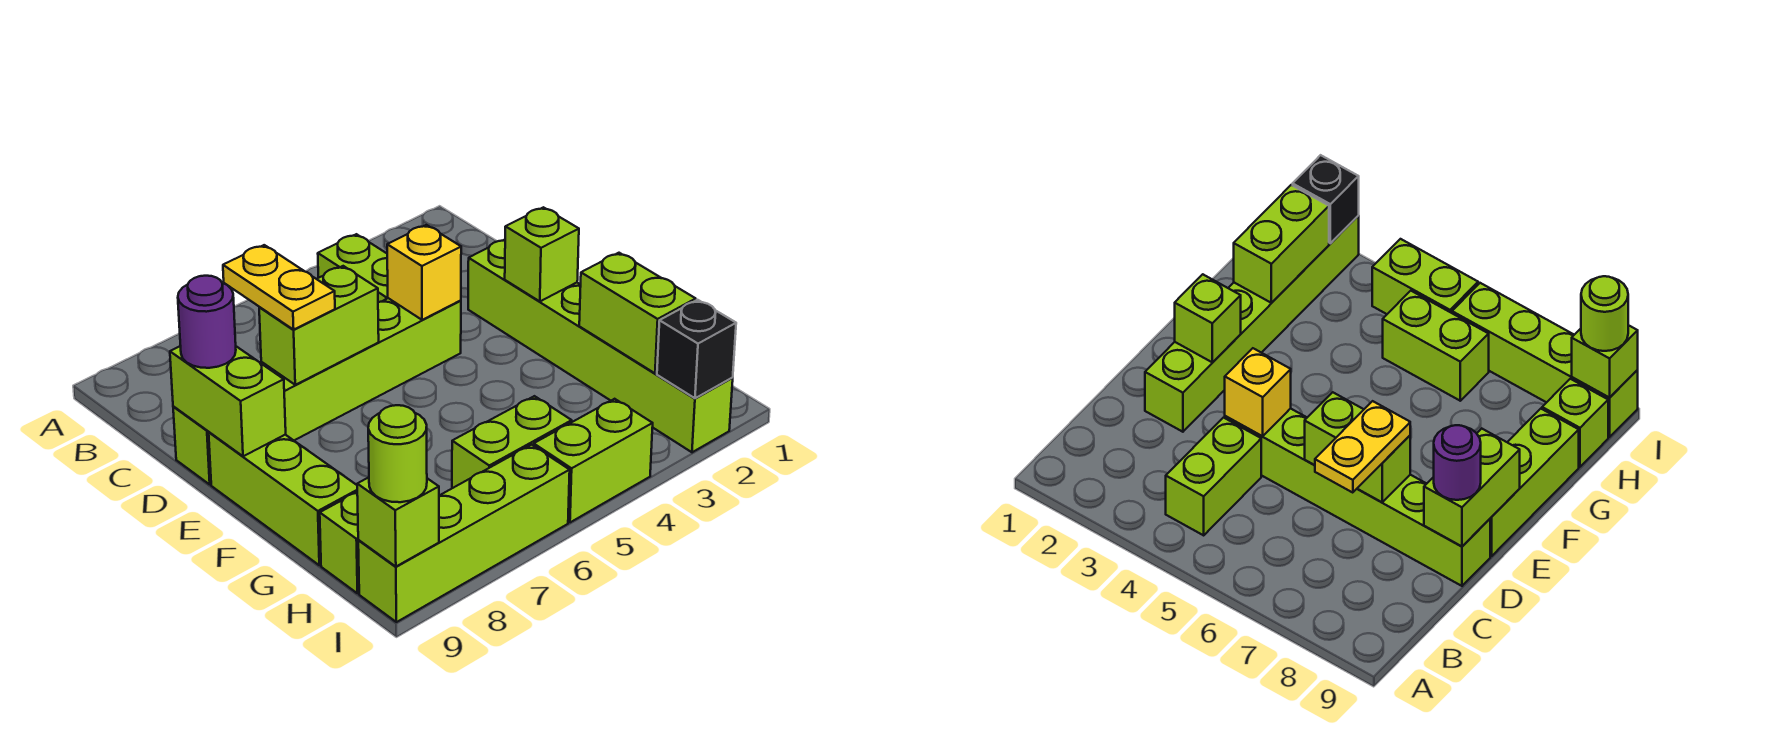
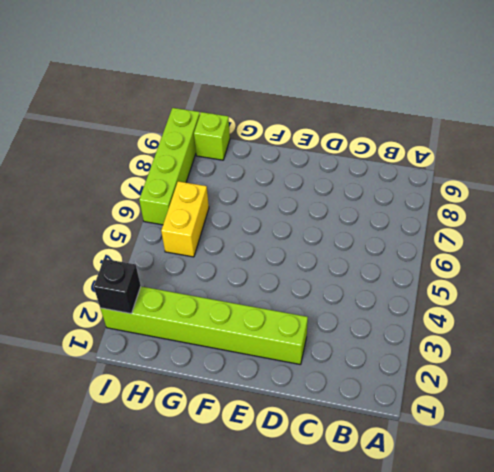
yellow brick H5:H6 level 1 -> lime brick H5:H6 level 1
none -> lime brick B4:C4 level 1
none -> lime brick D4:D9 level 1
none -> lime brick E9:G9 level 1

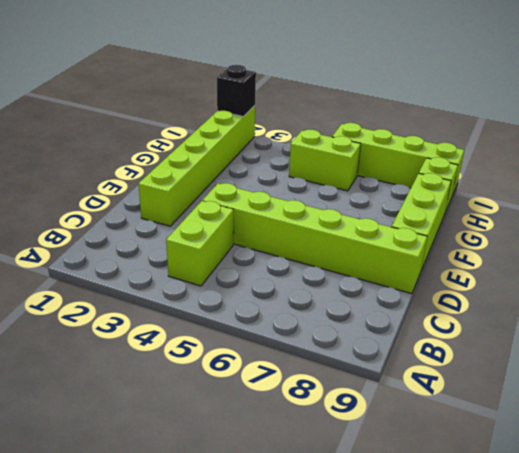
none -> lime brick I4:I5 level 1
none -> yellow brick D4 level 2
none -> lime brick D6:D7 level 2

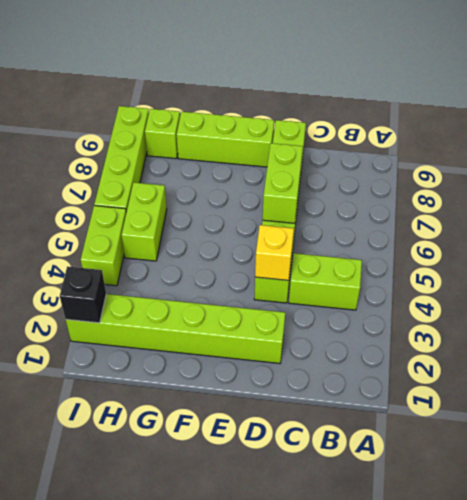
none -> lime brick D9:E9 level 2
none -> lime brick E2 level 2
none -> lime brick G2:H2 level 2

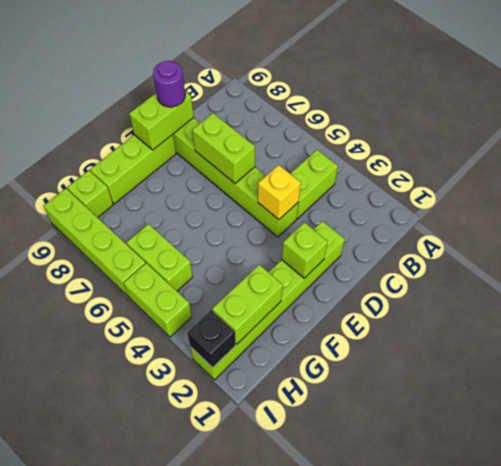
none -> lime brick I9 level 2
none -> yellow plate C7:D7 level 3
none -> lime round brick I9 level 3

